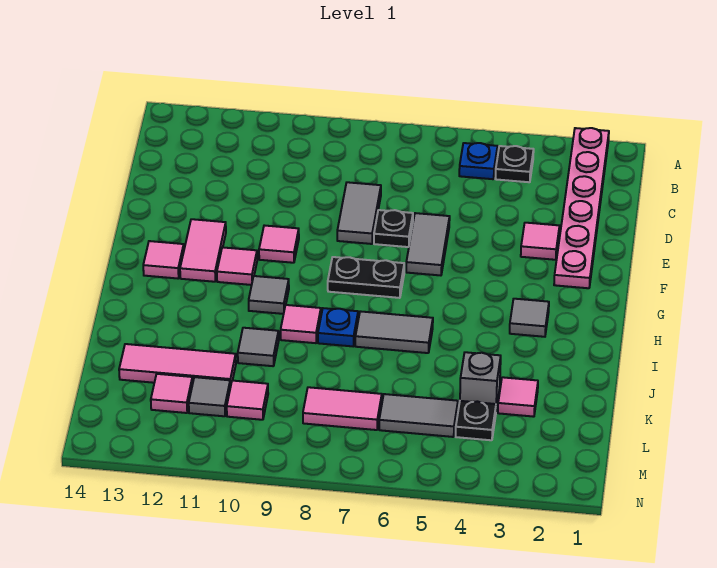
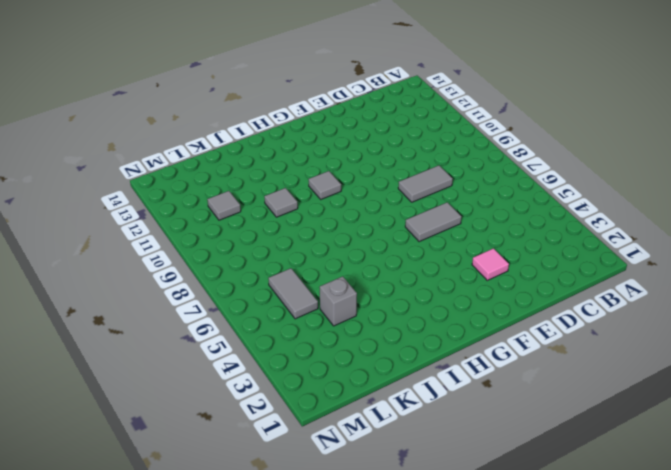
none -> pink plate A2:F2 level 1
none -> black plate B4 level 1
none -> blue plate B5 level 1

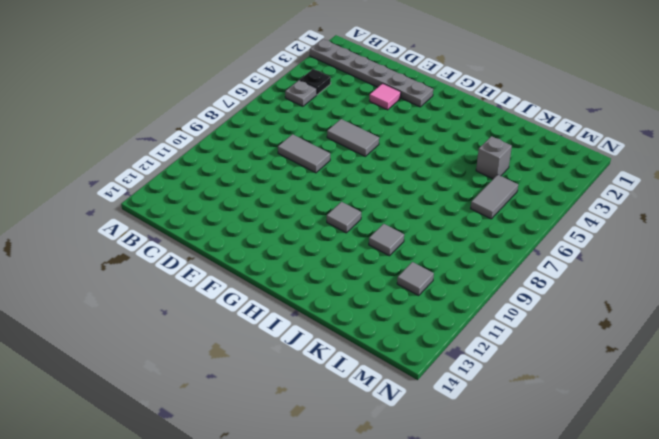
grey plate A2:F2 level 1 -> pink plate A2:F2 level 1
grey plate B5 level 1 -> blue plate B5 level 1
none -> black plate E7 level 1
none -> pink tile F10 level 1
none -> pink tile F12:G12 level 1

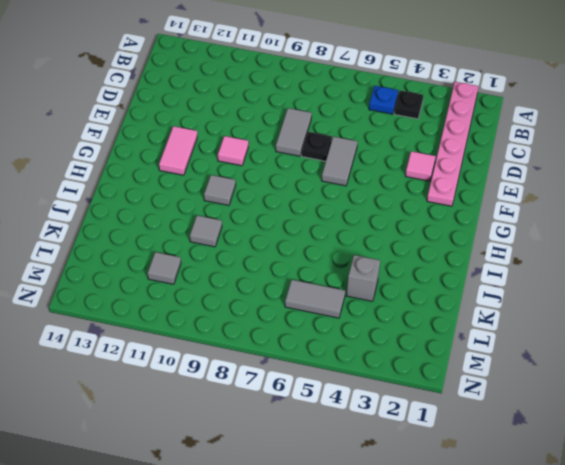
none -> black plate G7:G8 level 1
none -> pink tile G11 level 1
none -> pink tile G13 level 1

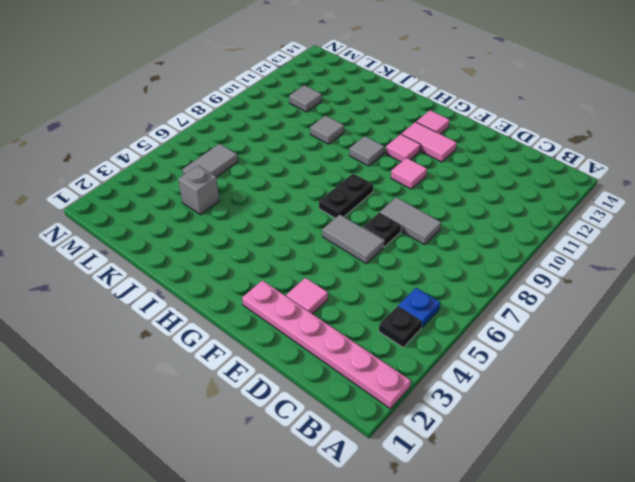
none -> grey tile H3 level 1
none -> grey tile I6:I7 level 1
none -> blue plate I8 level 1

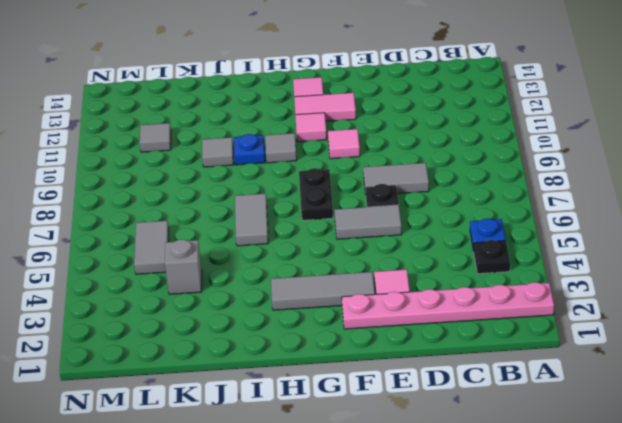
grey tile F3:H3 level 1 -> grey tile H3 level 1
blue plate I10 level 1 -> blue plate I8 level 1
none -> pink tile I9 level 1
none -> pink tile K3 level 1
none -> pink tile K11:K13 level 1

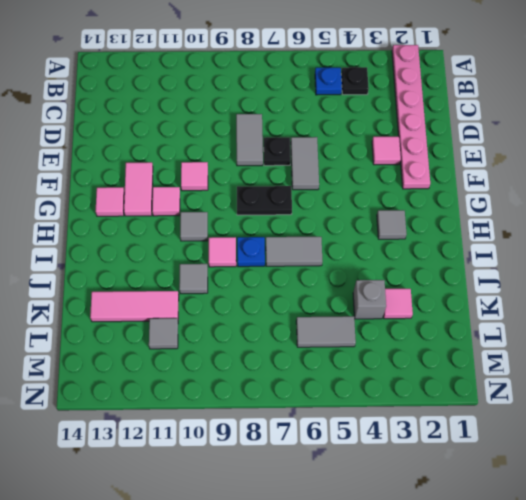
none -> black plate L4 level 1
none -> pink tile L7:L8 level 1
none -> pink tile L10 level 1

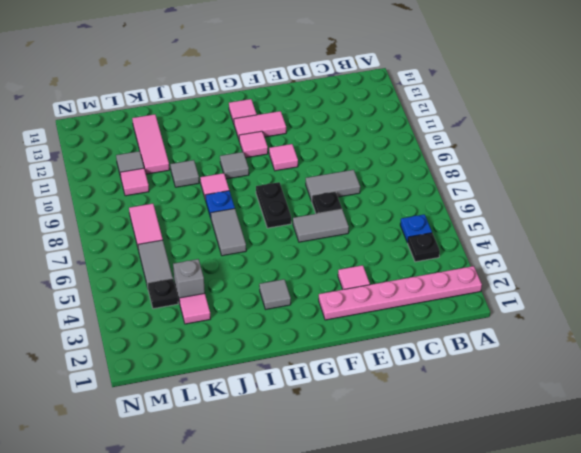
none -> pink tile L12 level 1

